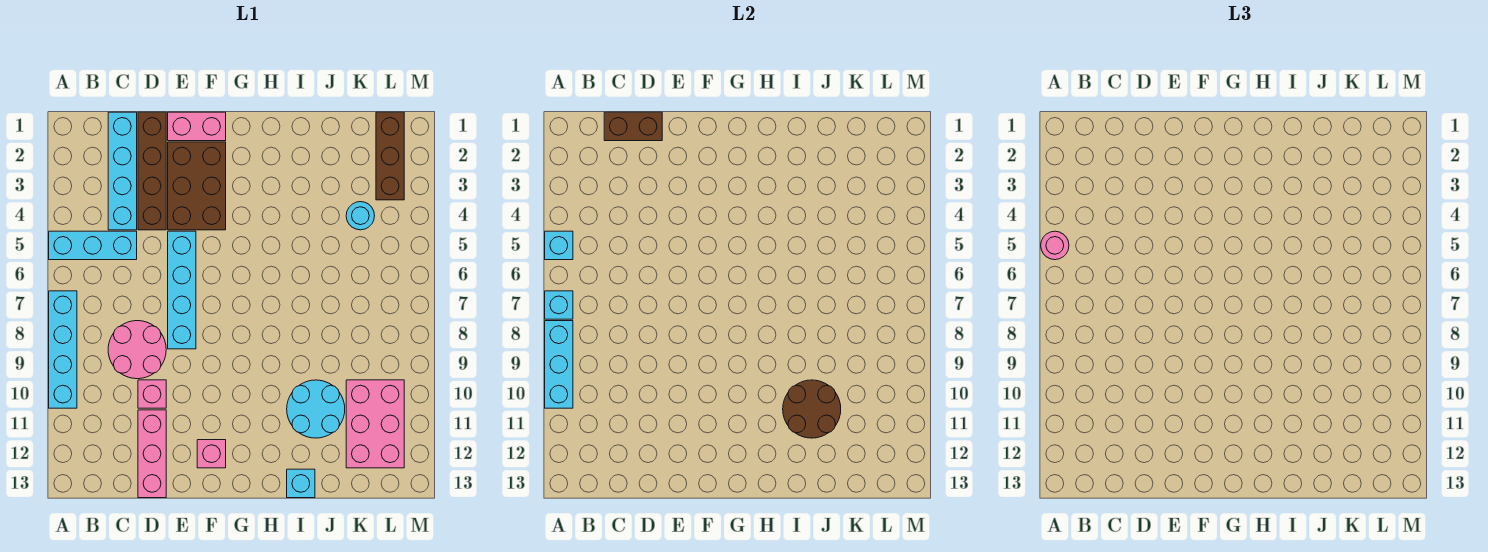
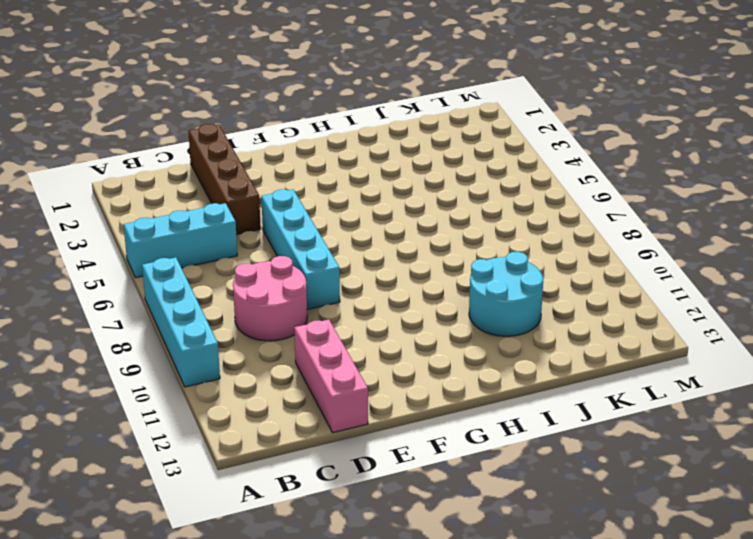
none -> cyan brick C1:C4 level 1
none -> pink brick D10 level 1
none -> pink brick E1:F1 level 1

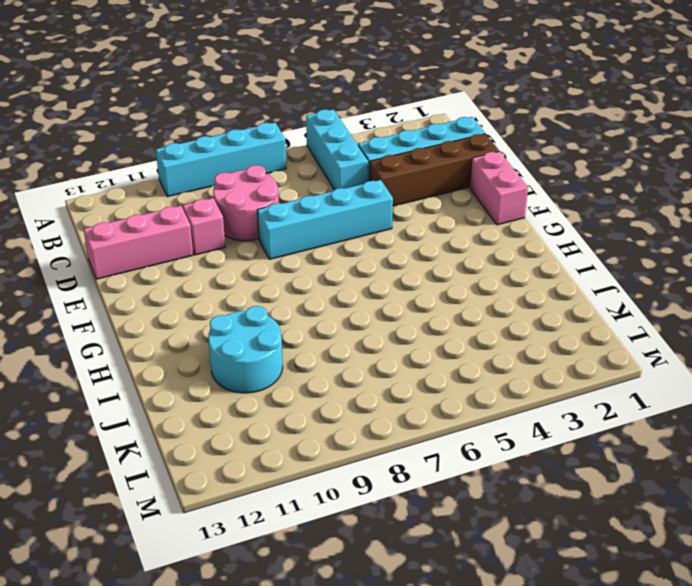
none -> brown brick E2:F4 level 1
none -> pink brick F12 level 1
none -> cyan brick I13 level 1

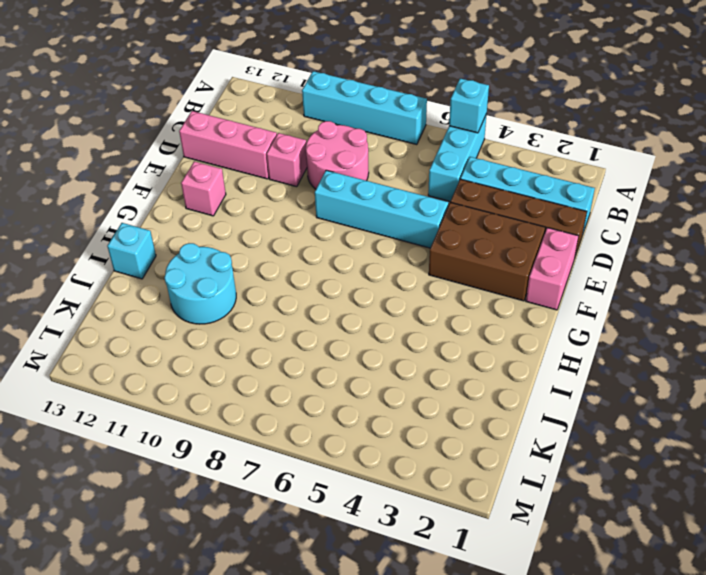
none -> cyan round brick K4 level 1
none -> pink brick K10:L12 level 1
none -> brown brick L1:L3 level 1

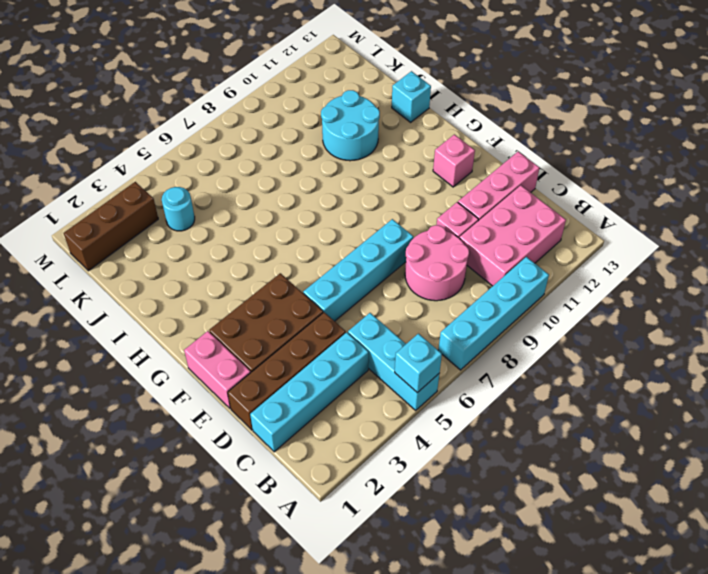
pink brick B10:C12 level 1 -> pink brick K10:L12 level 1
none -> cyan brick A7 level 2
none -> cyan brick A8:A10 level 2
none -> brown brick C1:D1 level 2

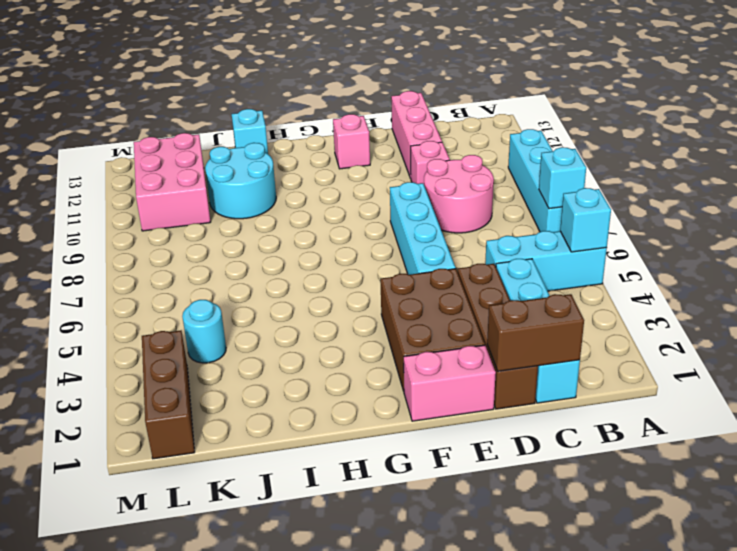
none -> cyan brick A8:A10 level 2
none -> brown round brick I10:J11 level 2
none -> pink round brick A5 level 3

